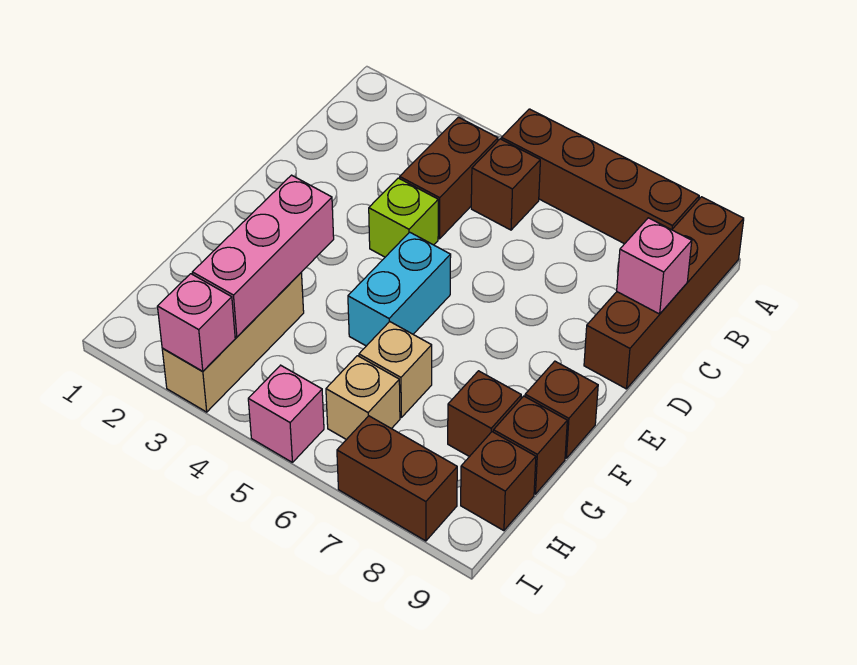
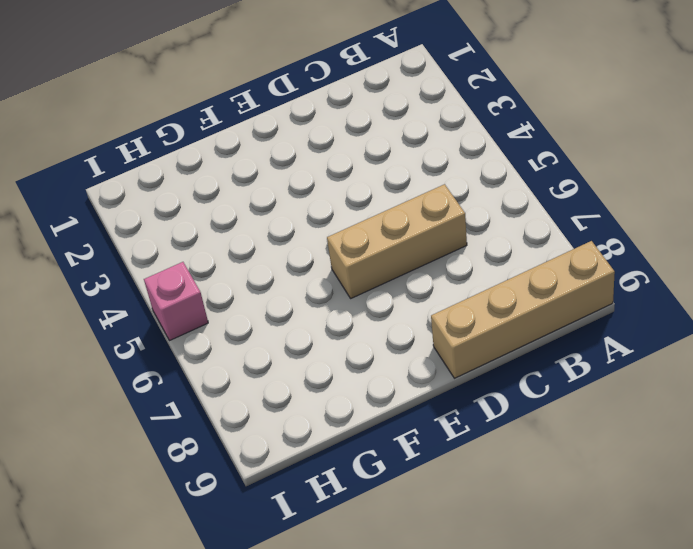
tan brick A9:D9 level 1 -> brown brick A9:D9 level 1
tan brick C6:E6 level 1 -> tan brick G3:I3 level 1
none -> brown brick A5:A8 level 1
none -> brown brick B4:C4 level 1
none -> brown brick B5 level 1

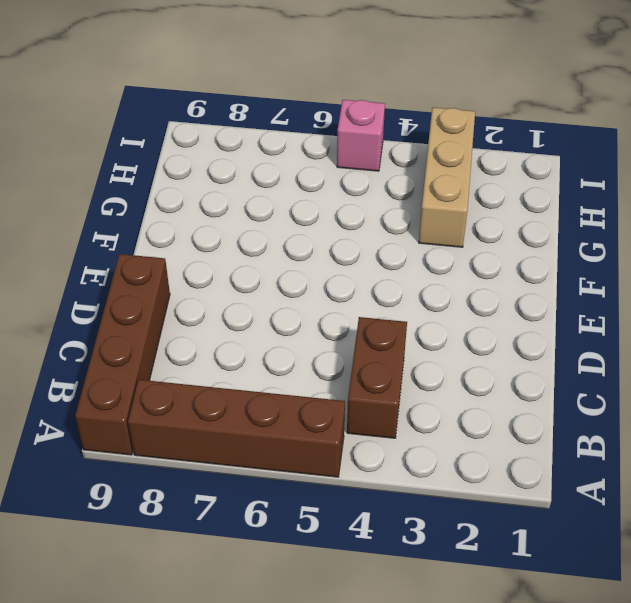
none -> brown brick B5 level 1
none -> lime brick D4 level 1
none -> cyan brick E5:F5 level 1

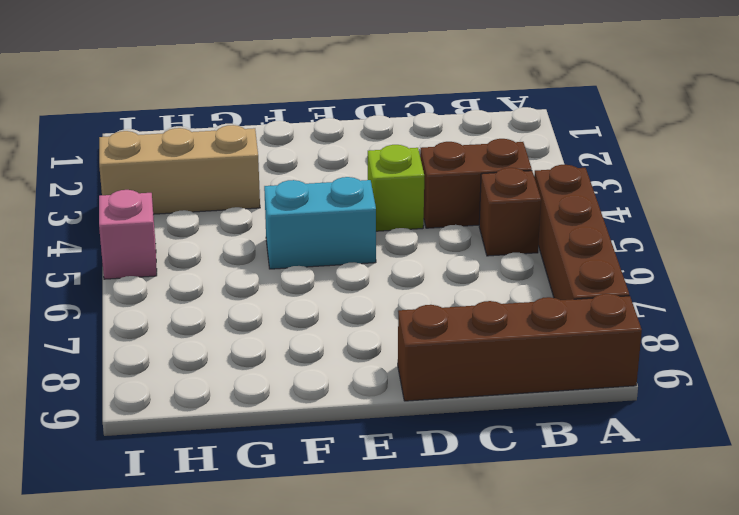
none -> brown brick F9 level 1
none -> tan brick G6 level 1
none -> brown brick G8 level 1

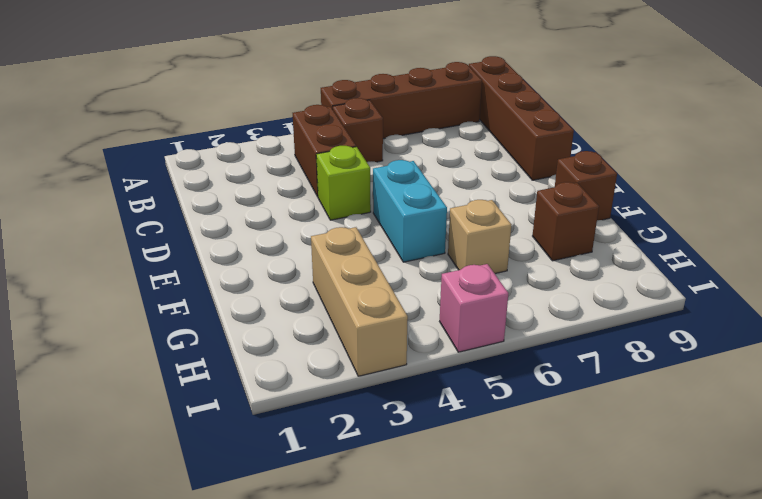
none -> brown brick G9 level 1
none -> tan brick H6 level 1
none -> brown brick H9 level 1

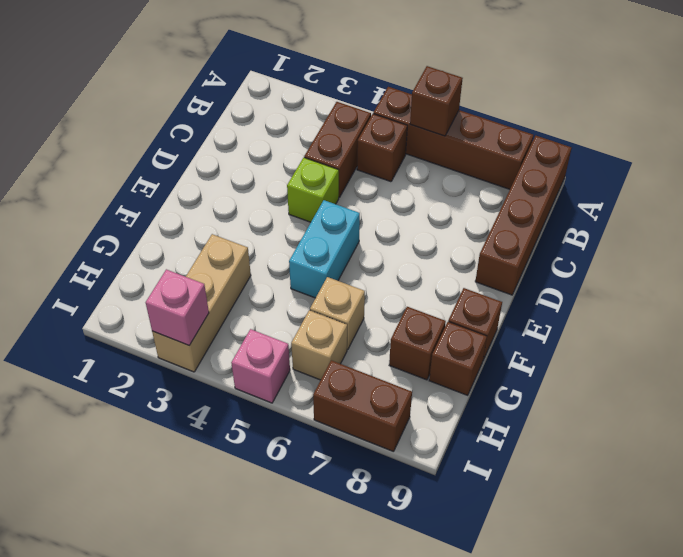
brown brick A6 level 2 -> brown brick H9 level 1
none -> pink brick C9 level 2
none -> pink brick F3:H3 level 2

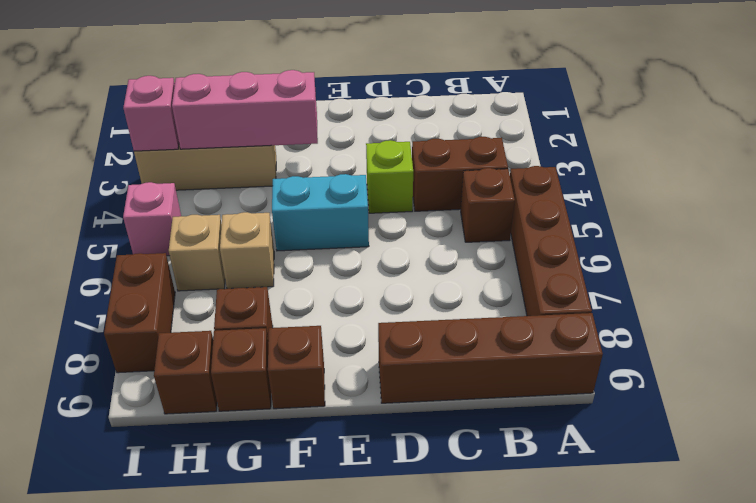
none -> pink brick C9 level 2

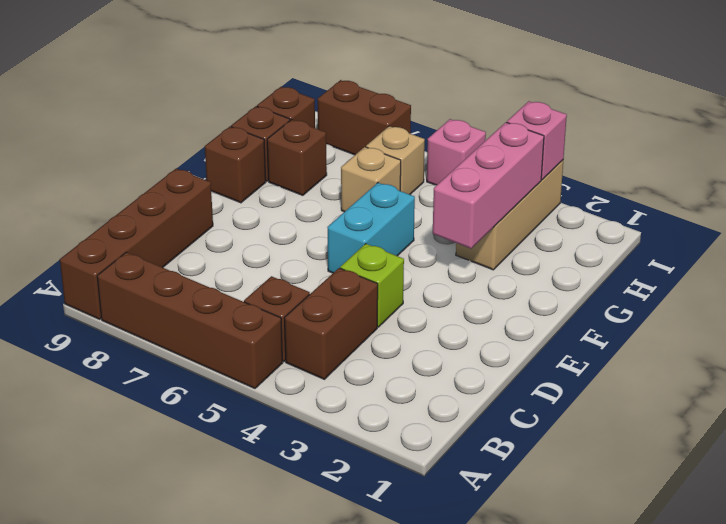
none -> pink brick C9 level 2

